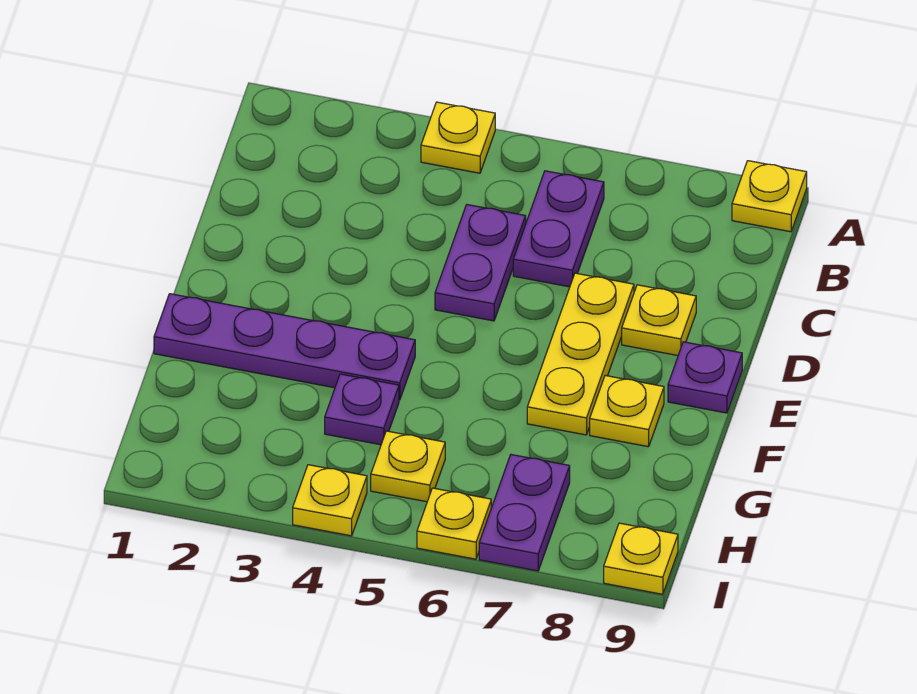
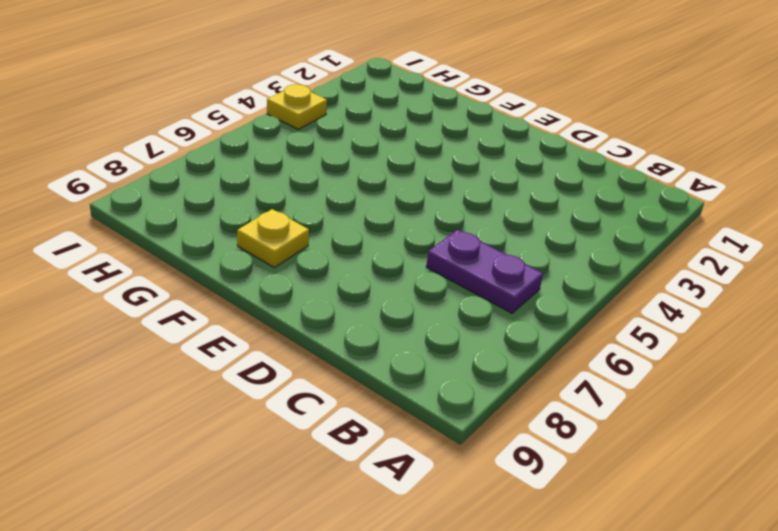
none -> yellow plate A4 level 1
none -> yellow plate A9 level 1
none -> purple plate C5:D5 level 1

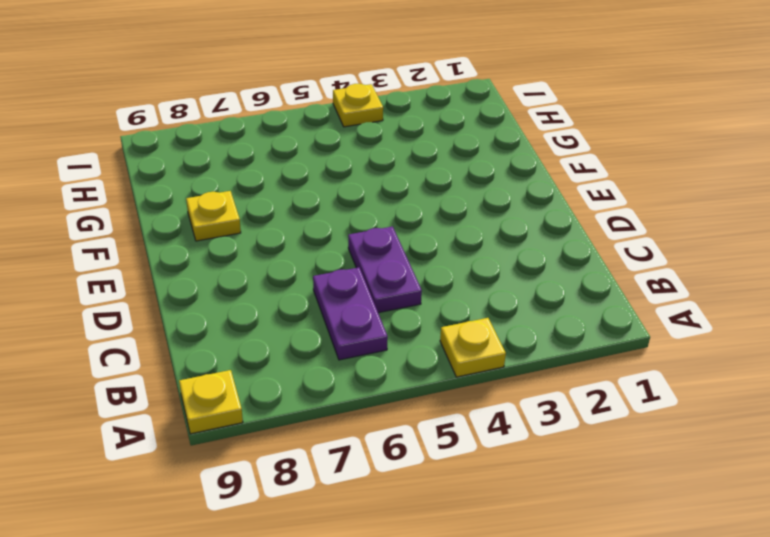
none -> yellow plate D7:F7 level 1
none -> yellow plate D8 level 1
none -> purple plate E9 level 1

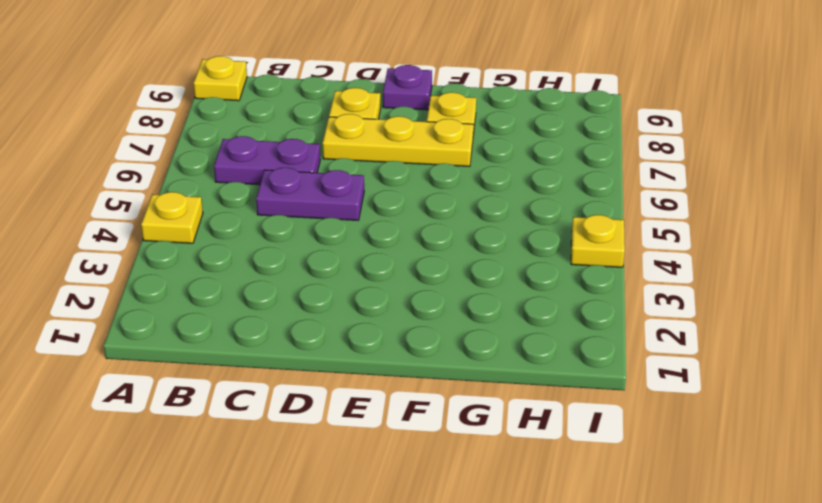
none -> purple plate F1:F4 level 1
none -> purple plate G4 level 1
none -> yellow plate H5 level 1

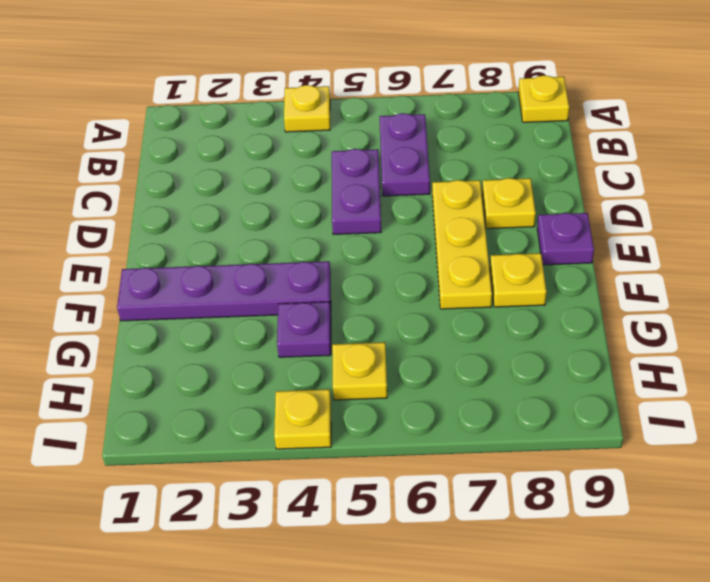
none -> purple plate H7:I7 level 1
none -> yellow plate I6 level 1
none -> yellow plate I9 level 1

